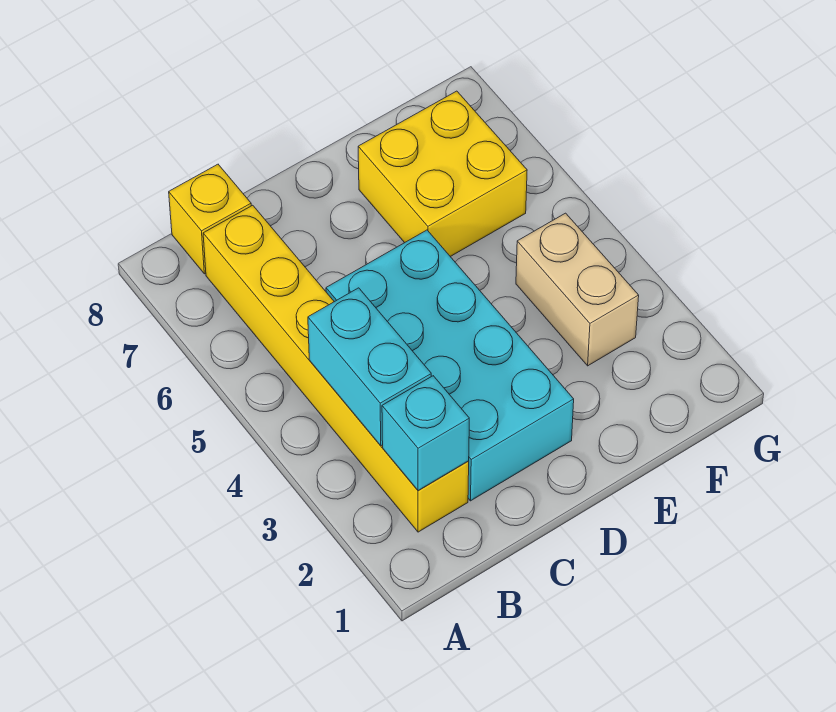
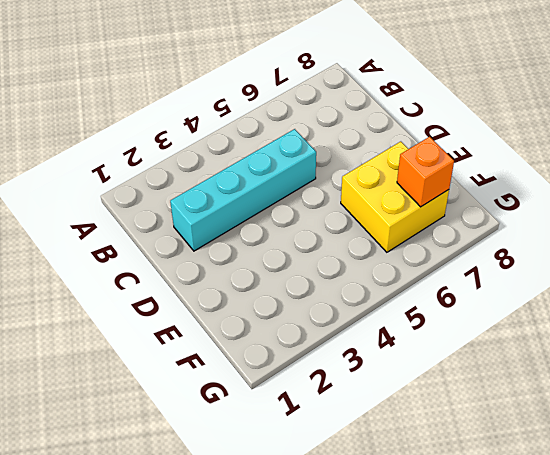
cyan brick C2:C5 level 1 -> cyan brick C2:D5 level 1
orange brick F7 level 2 -> none
none -> yellow brick B2:B7 level 1
none -> yellow brick B8 level 1

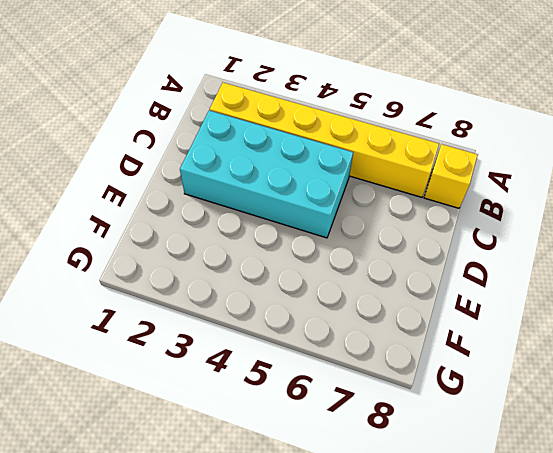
none -> yellow brick E6:F7 level 1
none -> tan brick F3:F4 level 1

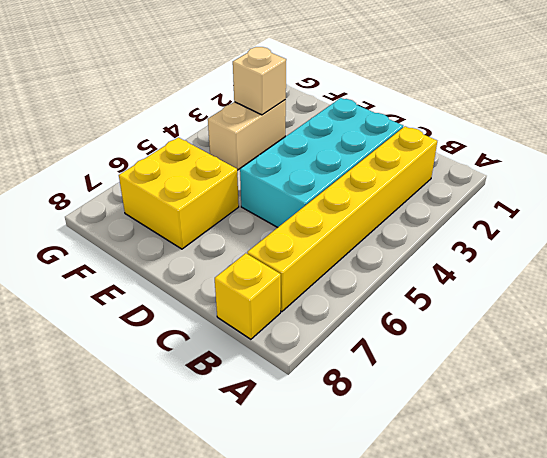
tan brick F3 level 2 -> none
none -> cyan brick B2 level 2
none -> cyan brick B3:B4 level 2

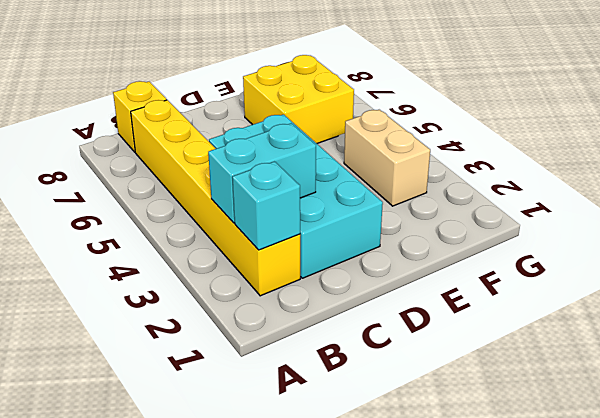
cyan brick B3:C3 level 2 -> cyan brick B3:B4 level 2

